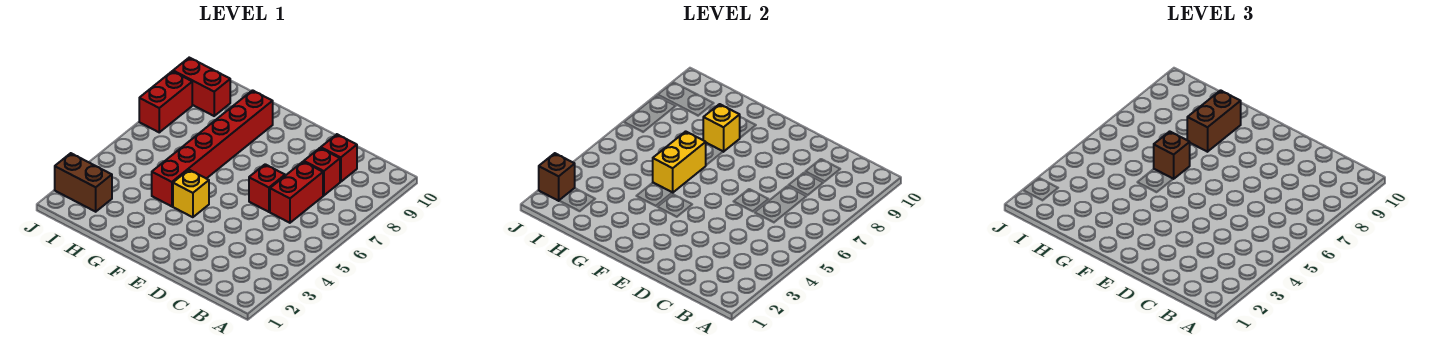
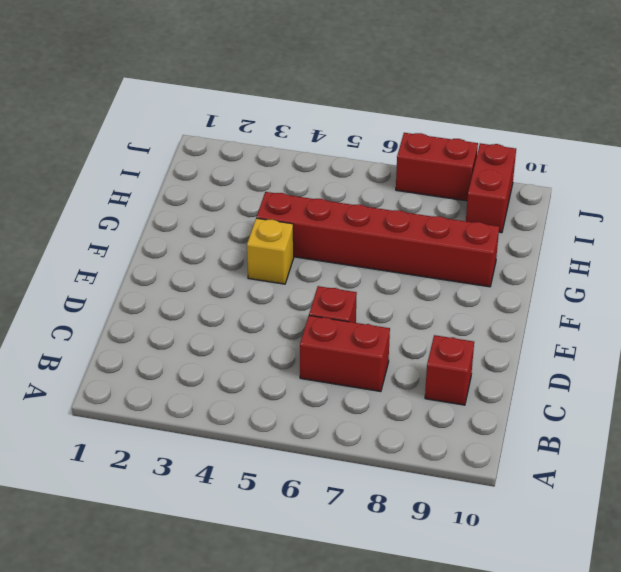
none -> red brick C8 level 1
none -> brown brick I2:J2 level 1
none -> yellow brick G5:G6 level 2

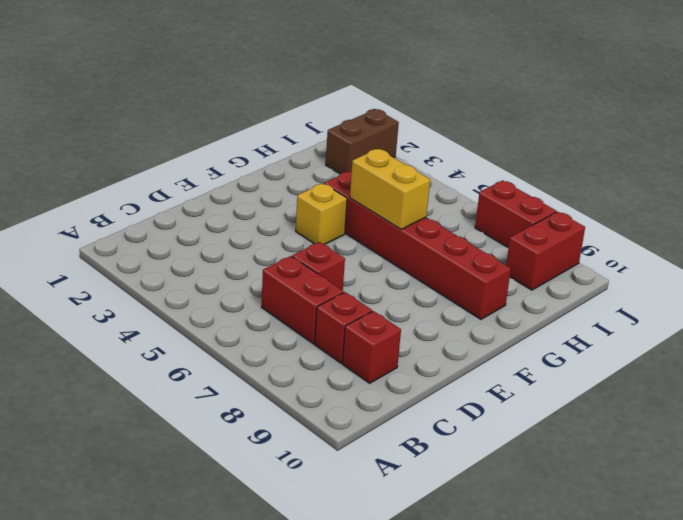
none -> yellow brick G8 level 2
none -> brown brick J2 level 2
none -> brown brick G6 level 3

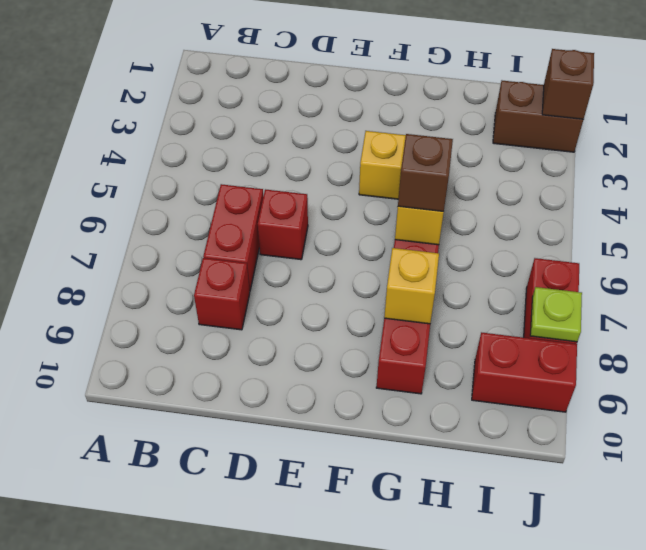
lime plate J8 level 2 -> none
none -> red brick C9 level 1
none -> brown brick G8:G9 level 3

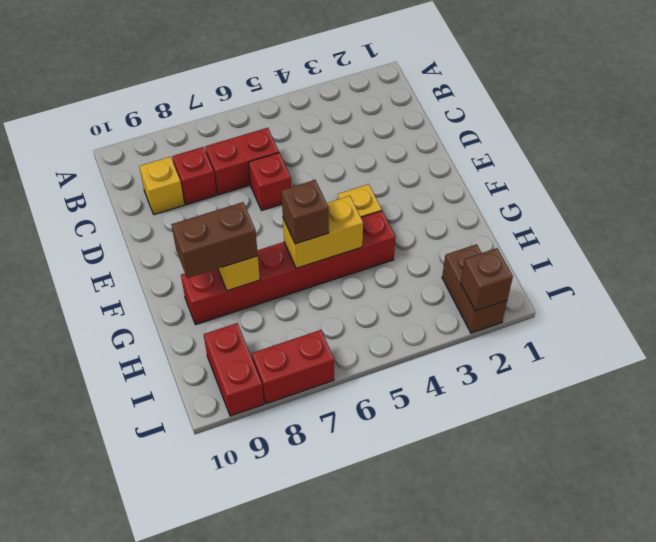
yellow brick C9 level 1 -> red brick C9 level 1

